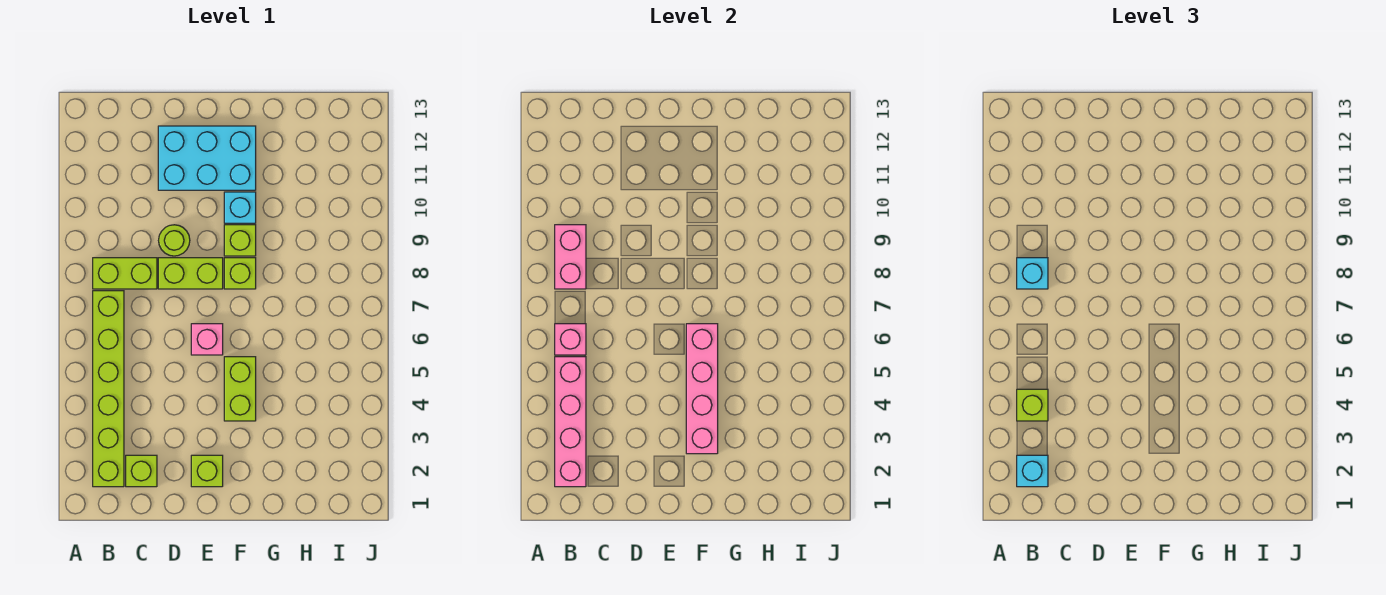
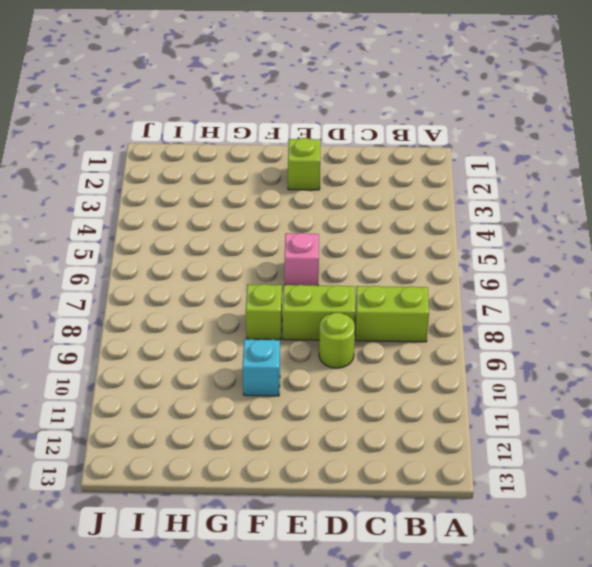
none -> lime brick B2:B7 level 1
none -> lime brick C2 level 1
none -> cyan brick D11:F12 level 1

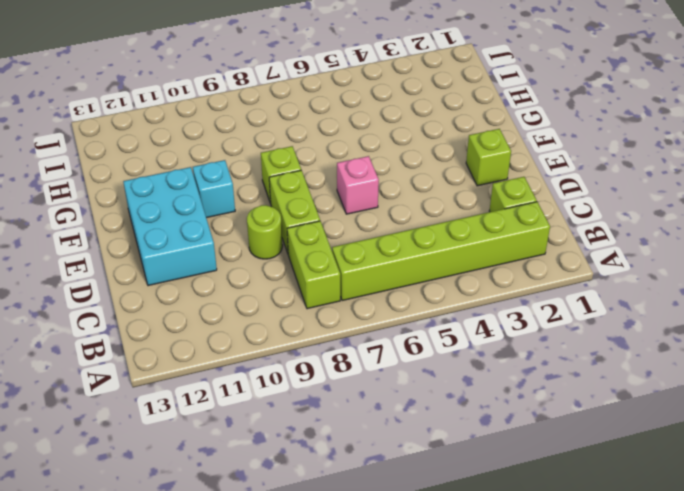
none -> lime brick F4:F5 level 1
none -> lime brick F9 level 1
none -> pink brick B2:B5 level 2

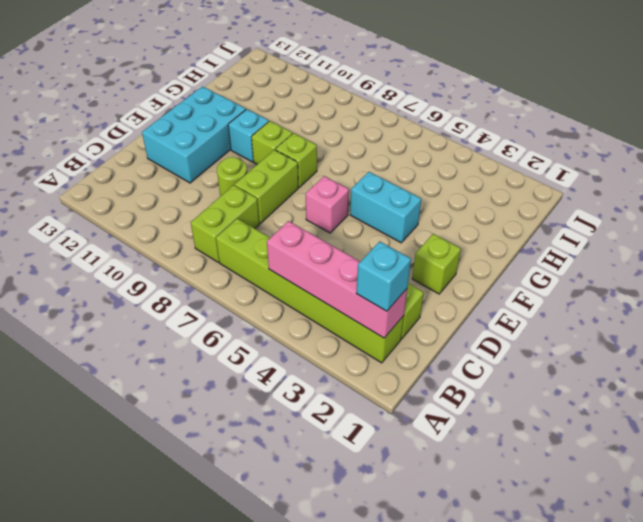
cyan brick F4:F5 level 1 -> lime brick F4:F5 level 1
none -> pink brick B6 level 2
none -> pink brick B8:B9 level 2
none -> pink brick F3:F6 level 2

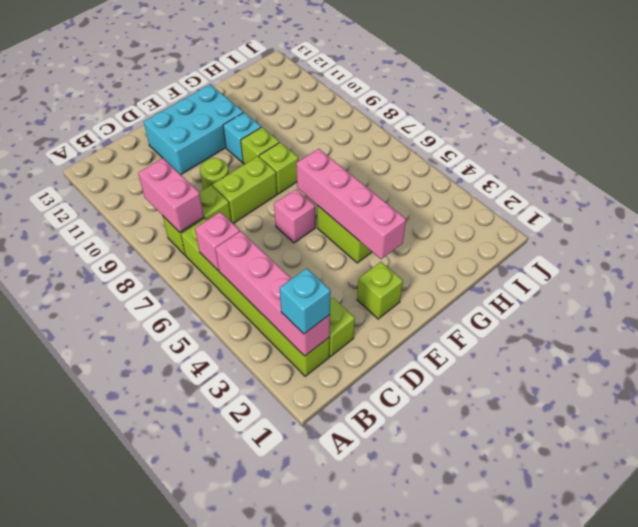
none -> lime brick B4 level 3
none -> cyan brick B8 level 3

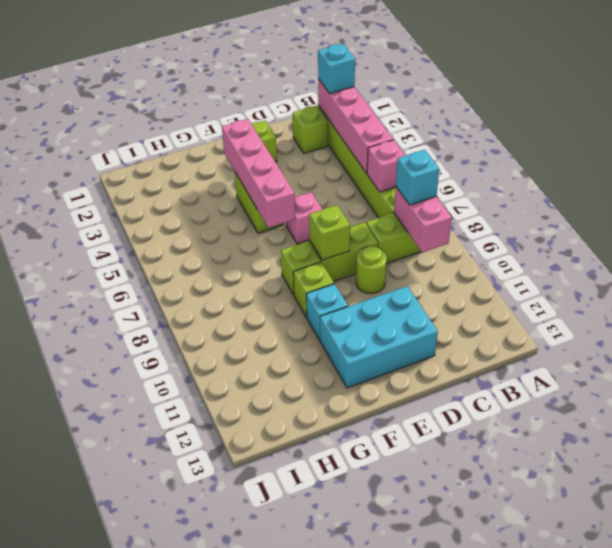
lime brick E8 level 2 -> lime brick B4 level 3

